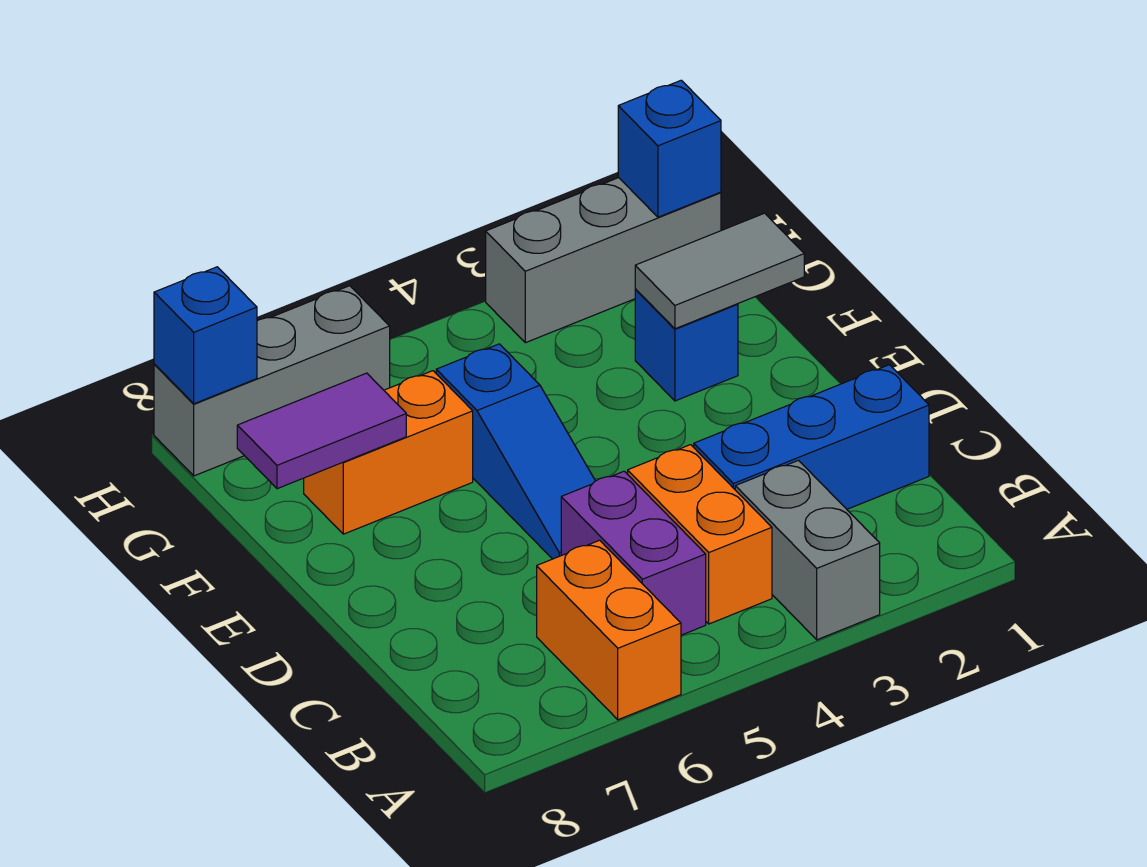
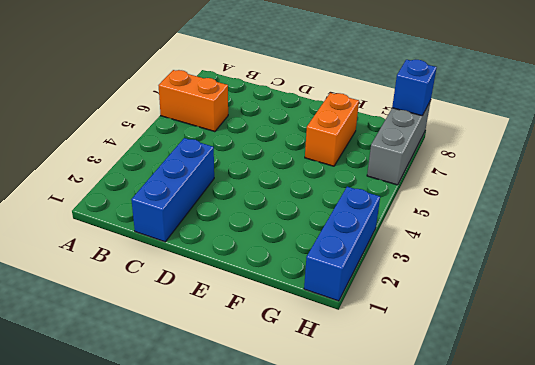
blue brick H1:H3 level 1 -> grey brick H1:H3 level 1
none -> grey brick A3:B3 level 1
none -> orange brick B4:C4 level 1
none -> purple brick B5:C5 level 1

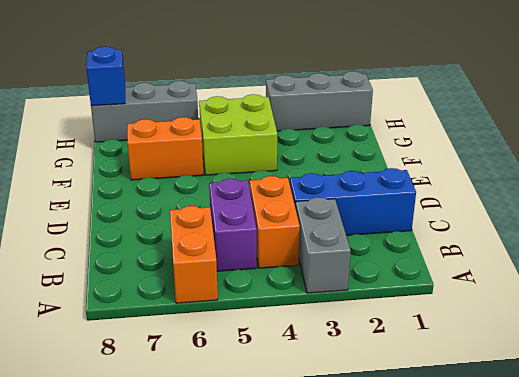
lime brick F4:G5 level 1 -> blue slope D5:F5 level 1 top F
none -> blue brick F2 level 1
none -> grey tile F1:F2 level 2
none -> purple tile F7:F8 level 2

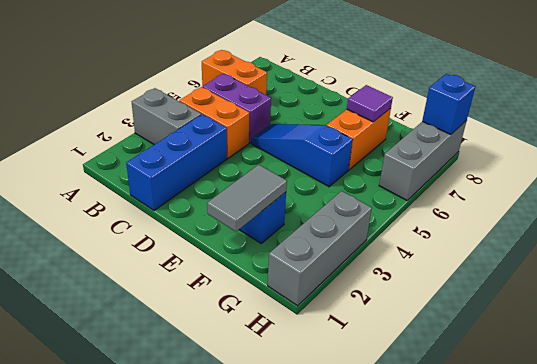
purple tile F7 level 2 -> purple tile F7:F8 level 2
none -> blue brick H1 level 2

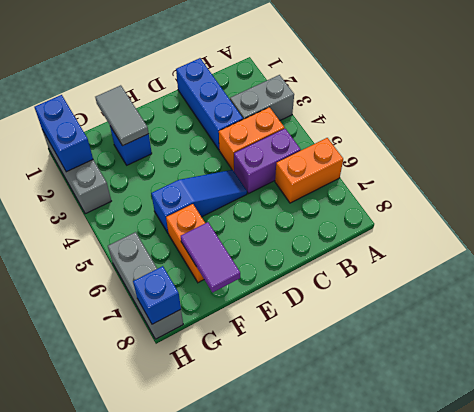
blue brick H1:H2 level 2 -> blue brick H1 level 2

